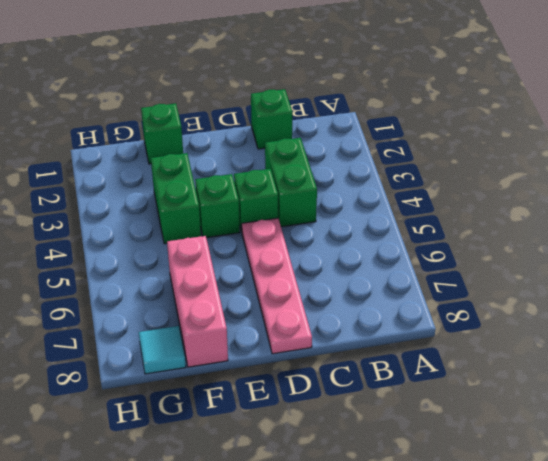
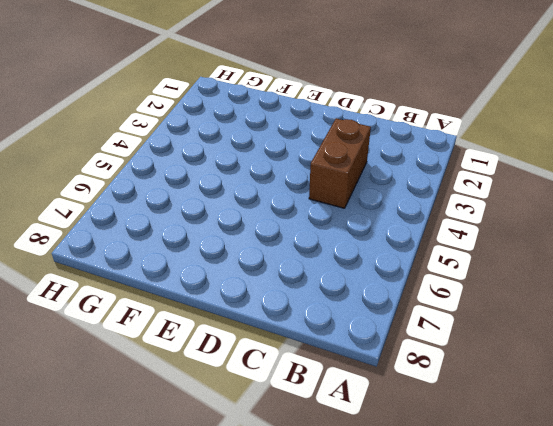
brown brick C3:C4 level 1 -> green brick C3:C4 level 1
none -> green brick C1 level 1
none -> green brick D4 level 1

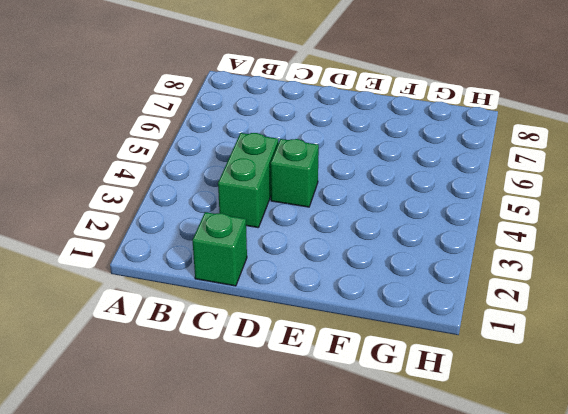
none -> pink plate D5:D8 level 1
none -> green brick E4 level 1

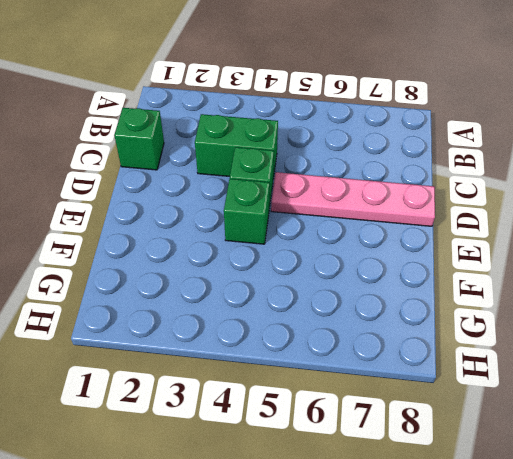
none -> green brick F1 level 1
none -> green brick F3:F4 level 1

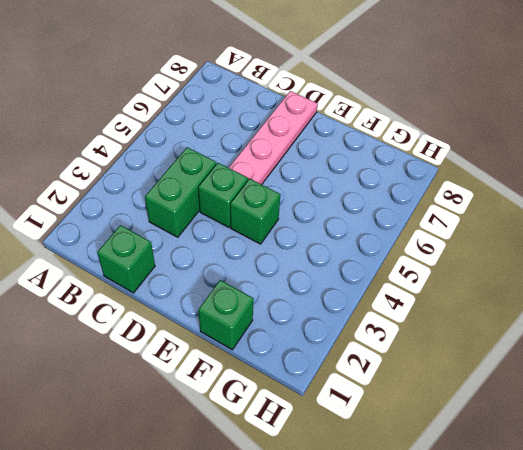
none -> green brick F3:F4 level 1
none -> pink brick F6:F8 level 1

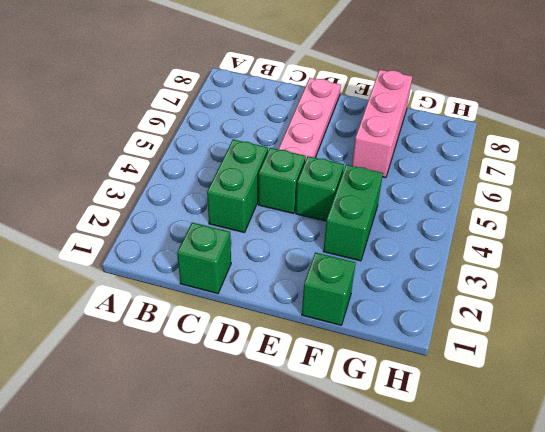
none -> cyan tile G8 level 1

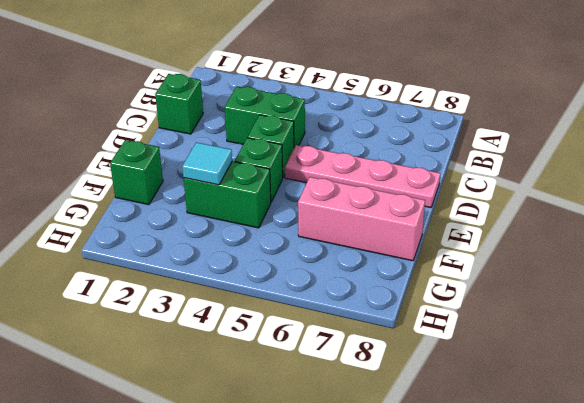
cyan tile F3 level 2 -> cyan tile G8 level 1

